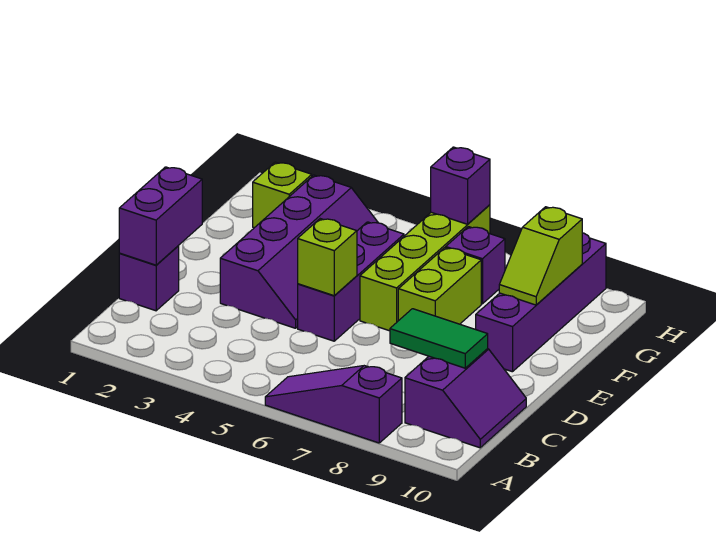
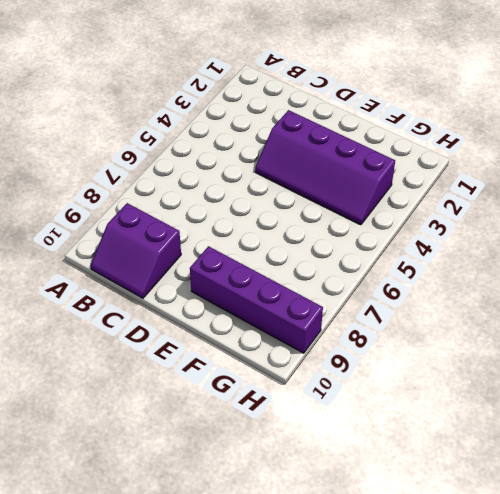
none -> purple slope A6:A8 level 1 top 8
none -> purple brick C1 level 1
none -> purple brick D5:F5 level 1

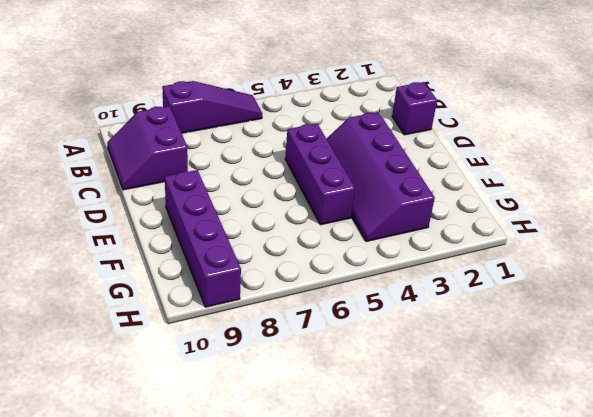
none -> lime brick E6:H6 level 1
none -> lime brick E7:F7 level 1
none -> lime brick G2 level 1

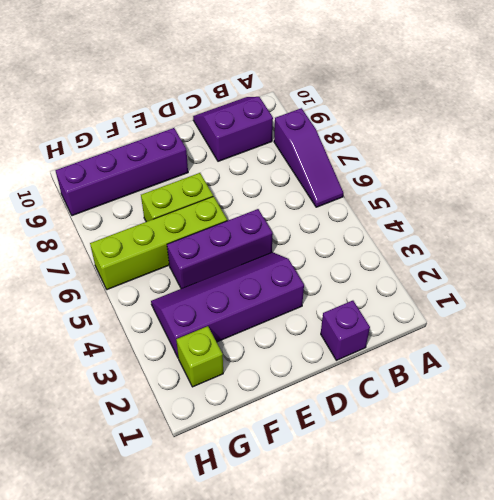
none -> purple brick G7 level 1
none -> purple brick C1:D1 level 2
none -> green tile C8:C9 level 2

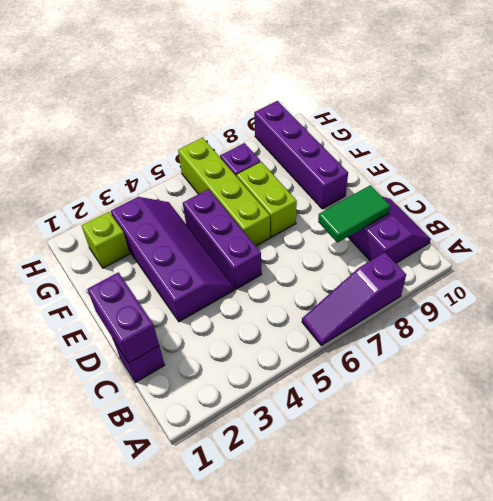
none -> lime brick D5 level 2
none -> lime slope F9:G9 level 2 top G
none -> purple brick H6 level 2

